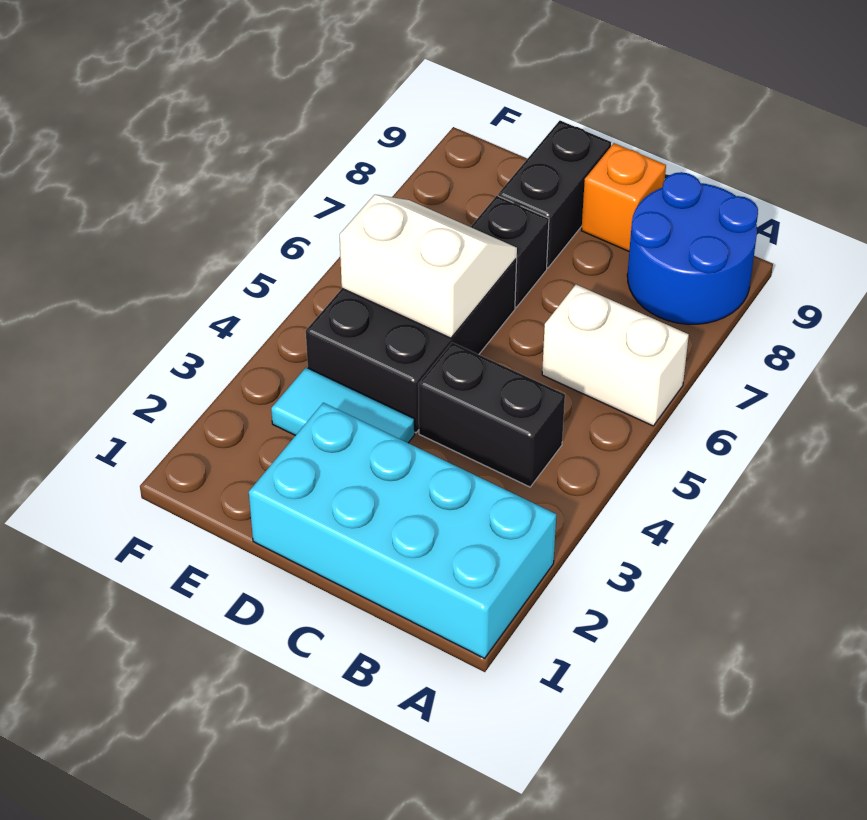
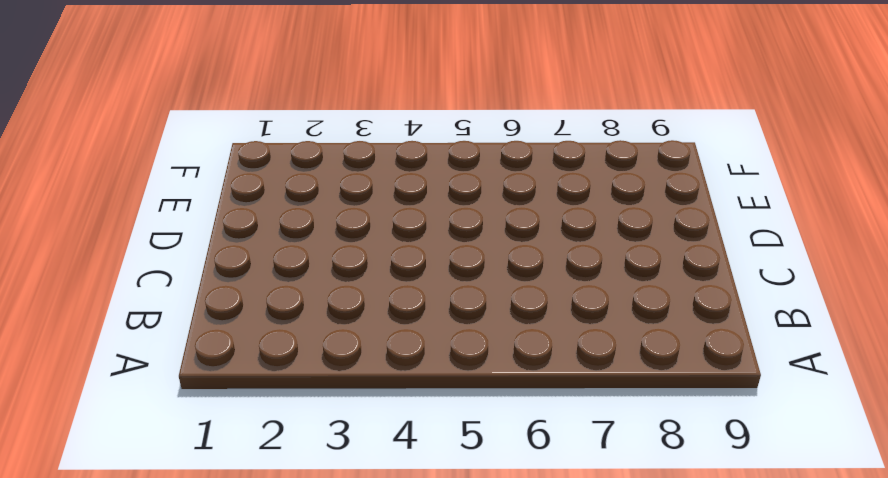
none -> cyan brick A1:D2 level 1
none -> white brick A6:B6 level 1

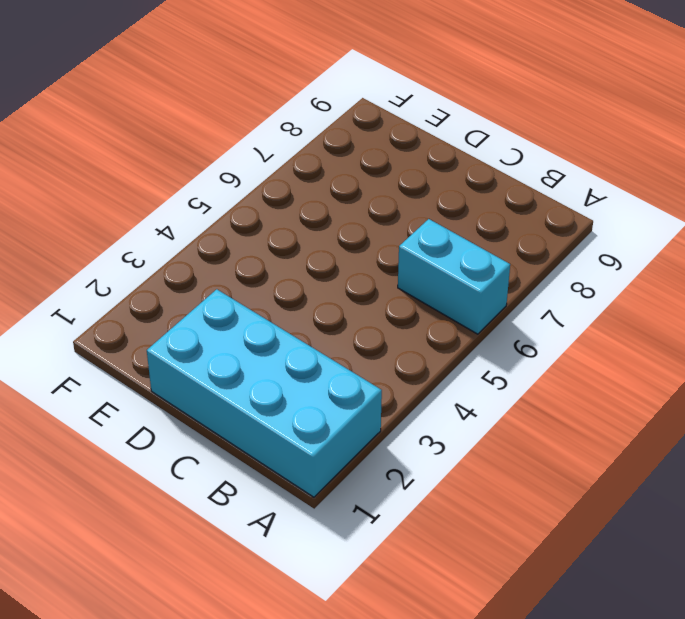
cyan brick A6:B6 level 1 -> white brick A6:B6 level 1
none -> blue round brick A8:B9 level 1
none -> black brick B4:C4 level 1

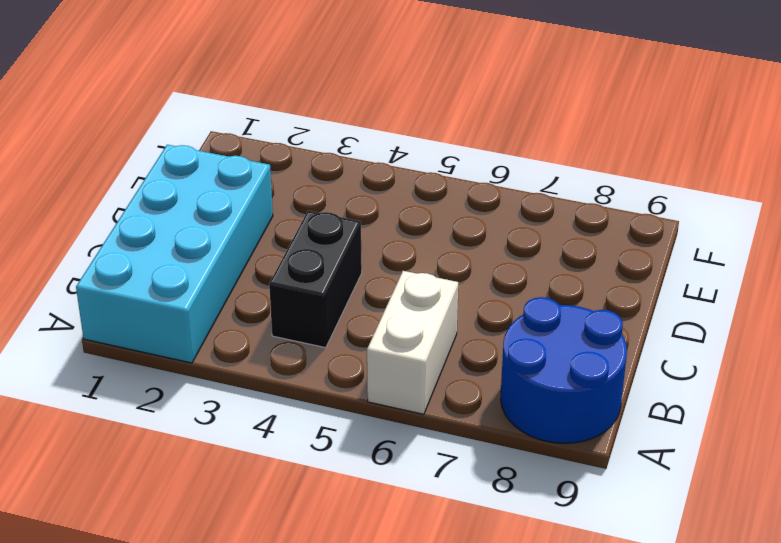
none -> orange brick C9 level 1
none -> cyan tile D3:E3 level 1

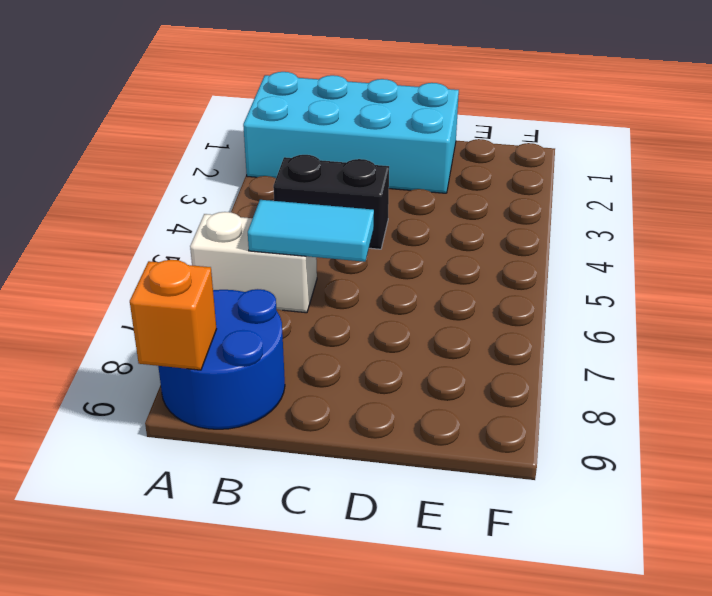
orange brick A9 level 2 -> orange brick C9 level 1
cyan tile B6:C6 level 2 -> cyan tile D3:E3 level 1
none -> black brick D4:E6 level 1
none -> black brick D7 level 1

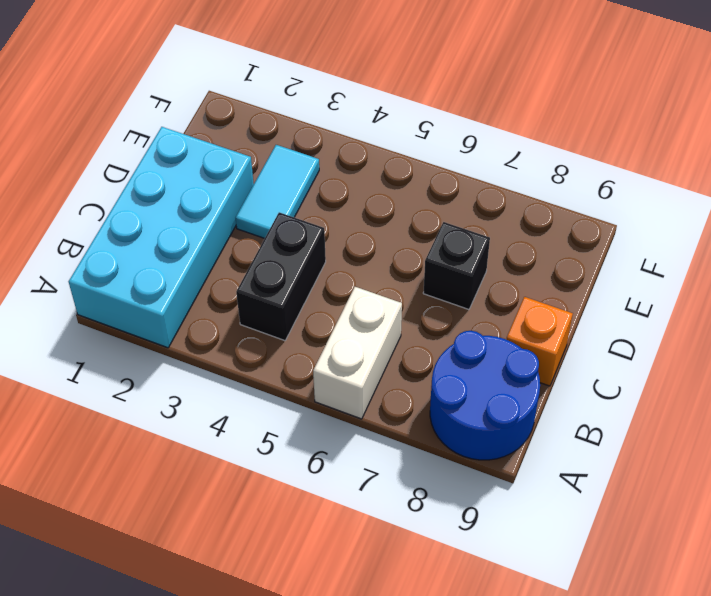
none -> black brick D4:E6 level 1
none -> black brick D8:D9 level 1

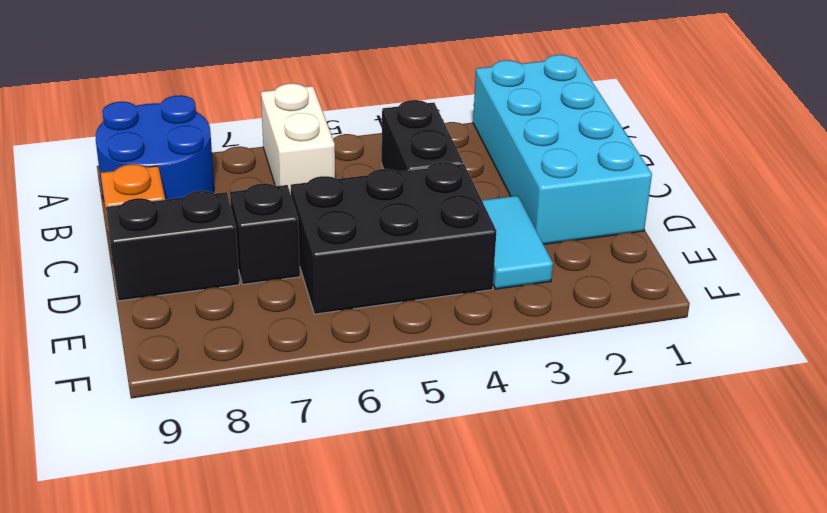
none -> white slope D5:E6 level 2 top 5

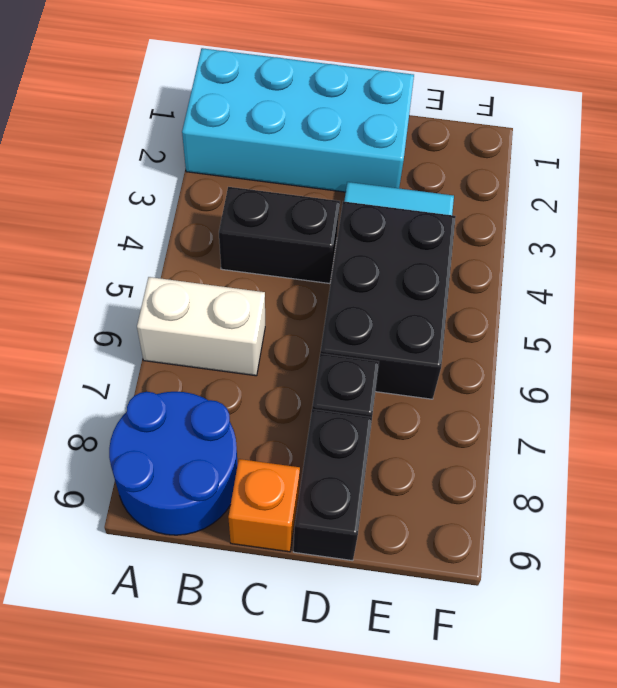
none -> white slope D5:E6 level 2 top 5

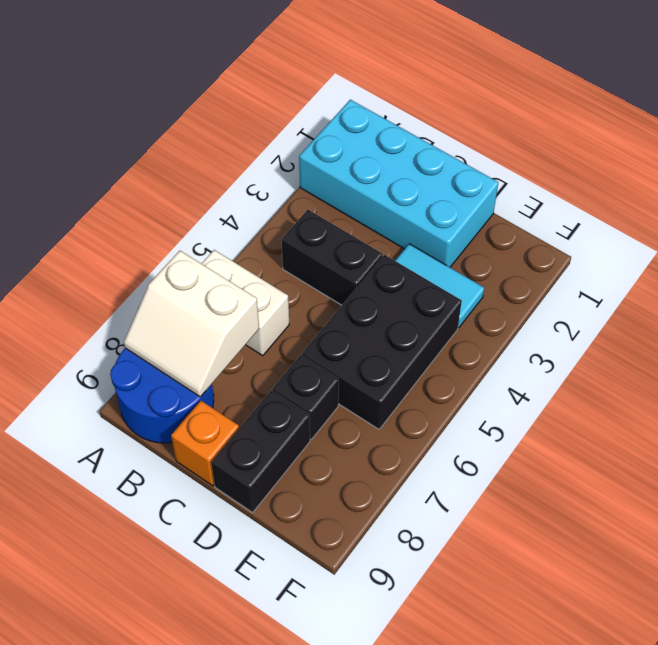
white slope A7:B8 level 2 top 7 -> white slope D5:E6 level 2 top 5

